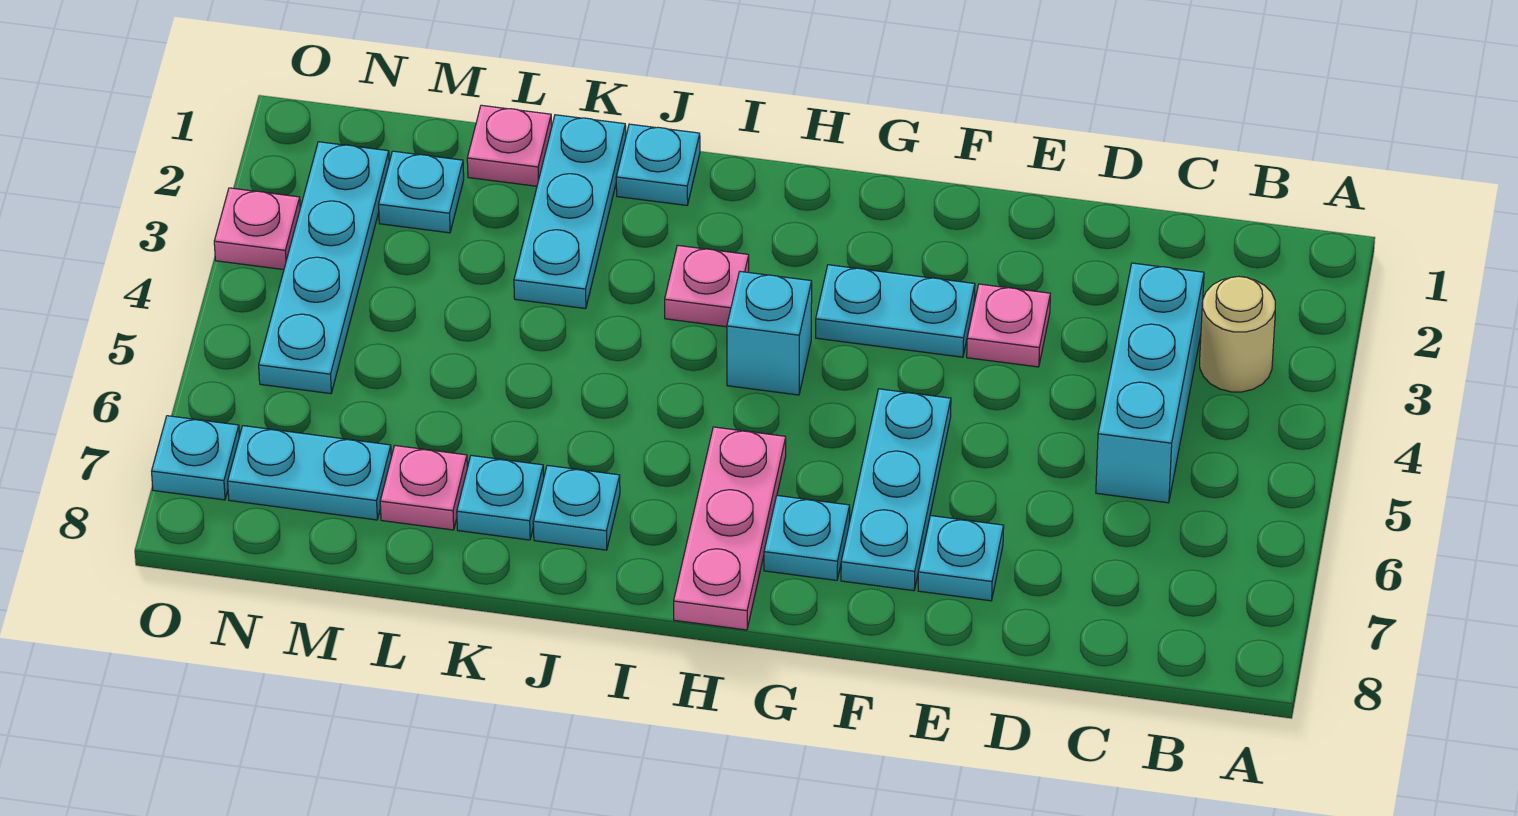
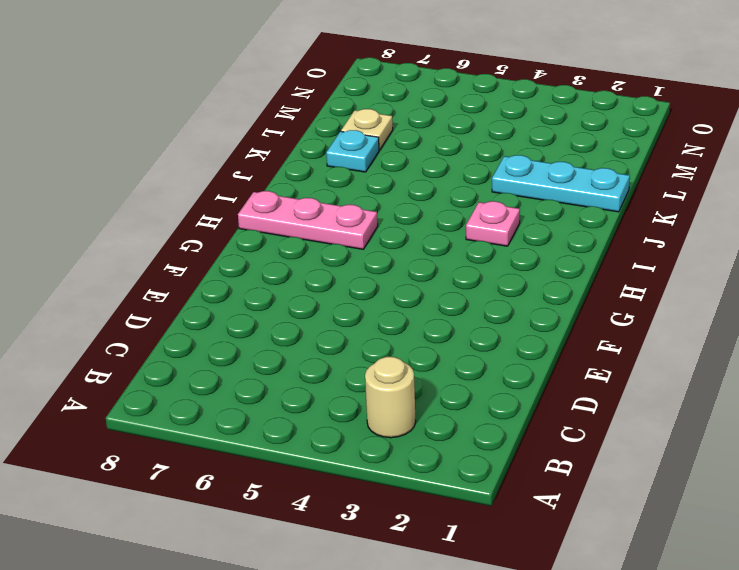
tan plate L7 level 1 -> pink plate L7 level 1
none -> cyan brick C3:C5 level 1
none -> pink plate E3 level 1
none -> cyan plate E7 level 1

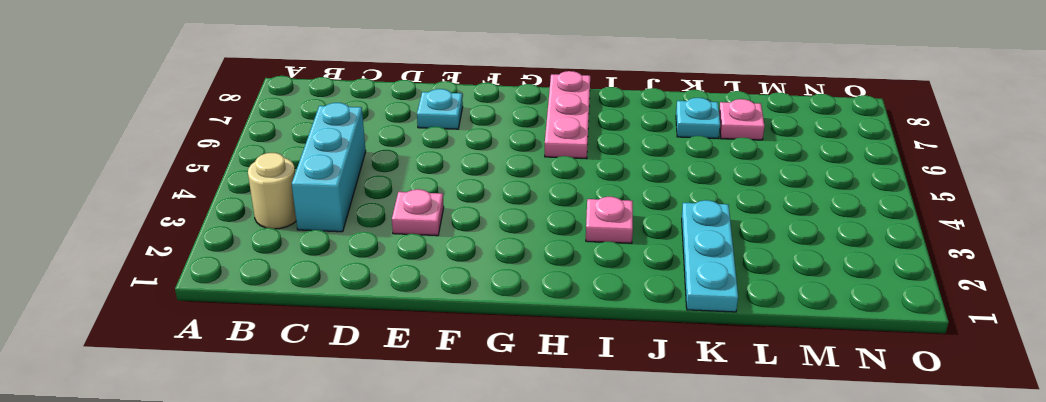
none -> cyan plate F3:G3 level 1
none -> cyan plate F5:F7 level 1
none -> cyan plate G7 level 1

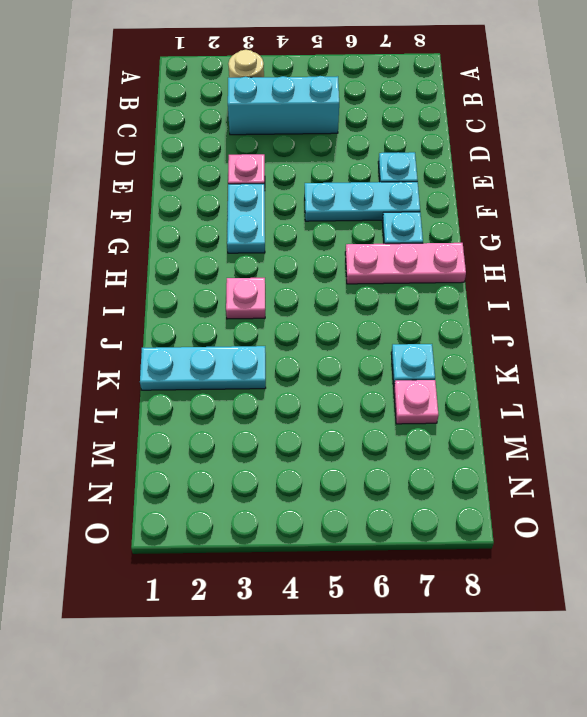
none -> cyan brick H4 level 1
none -> cyan plate J1 level 1
none -> cyan plate J7 level 1

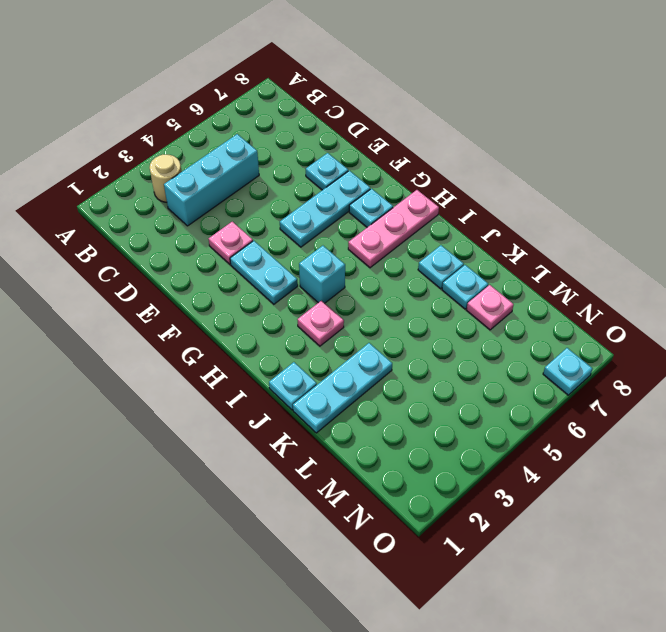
none -> pink plate L1 level 1
none -> cyan plate M2 level 1
none -> cyan plate M7:N7 level 1

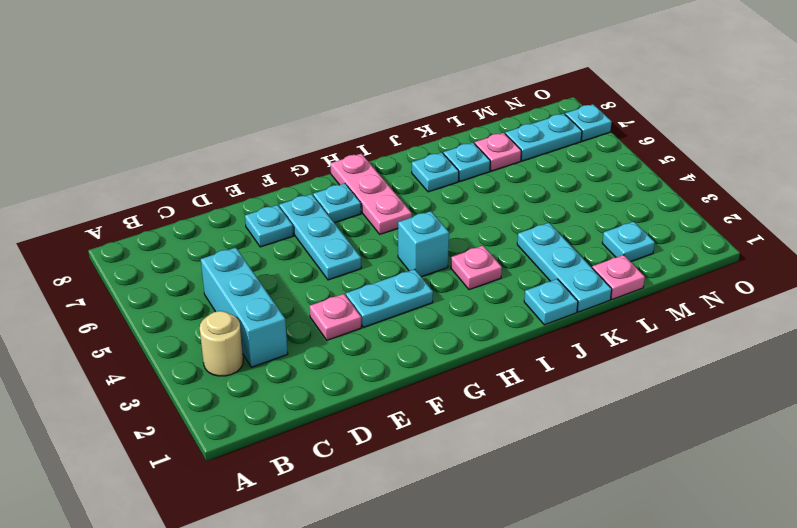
none -> cyan plate N2:N5 level 1
none -> pink plate O3 level 1

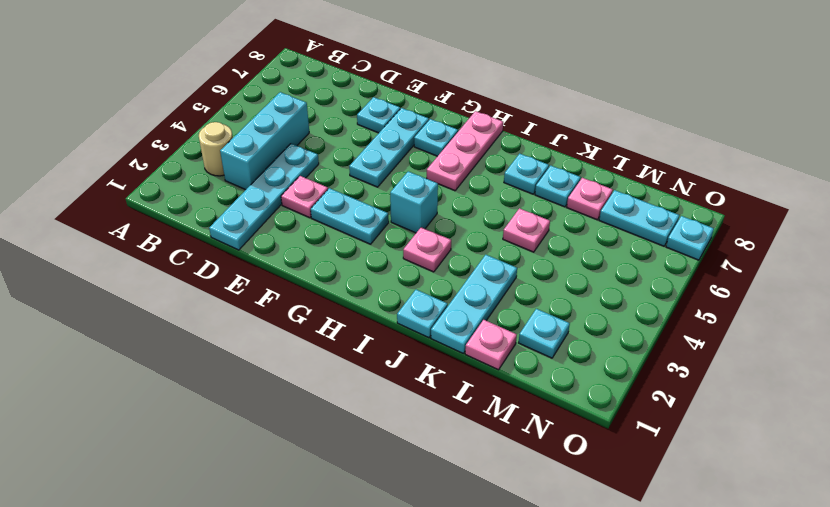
cyan plate D1:D4 level 1 -> cyan plate N2:N5 level 1
pink plate K5 level 1 -> pink plate O3 level 1

